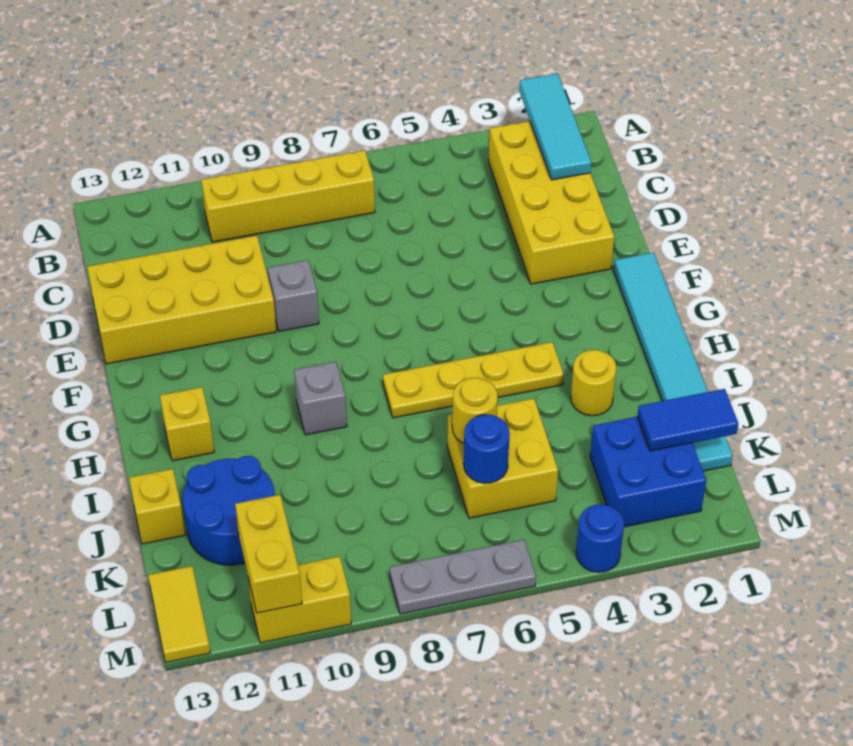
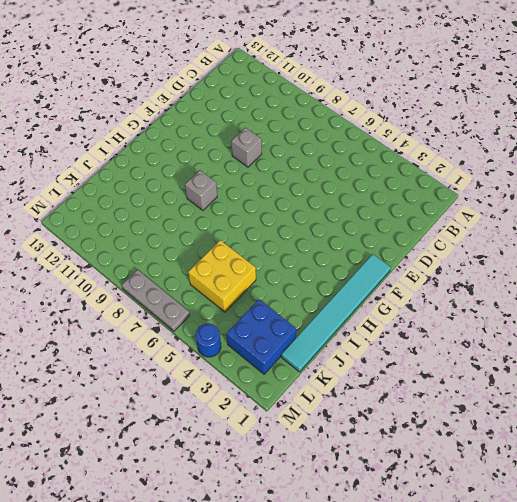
none -> yellow brick B2:E3 level 1
none -> yellow brick B7:B10 level 1
none -> yellow brick D10:E13 level 1

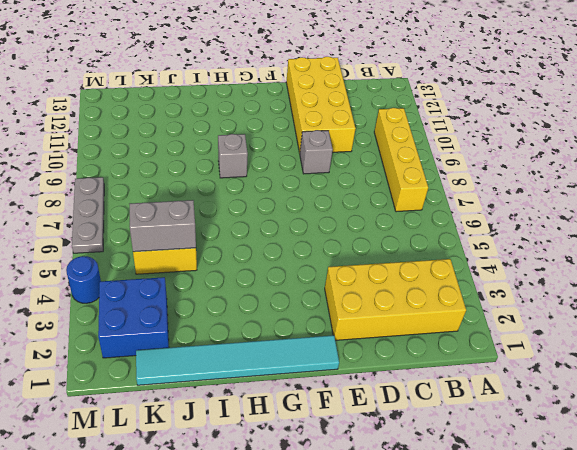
grey brick J5:K5 level 2 -> none
none -> yellow plate H4:H7 level 1
none -> yellow brick H12 level 1
none -> yellow round brick I3 level 1

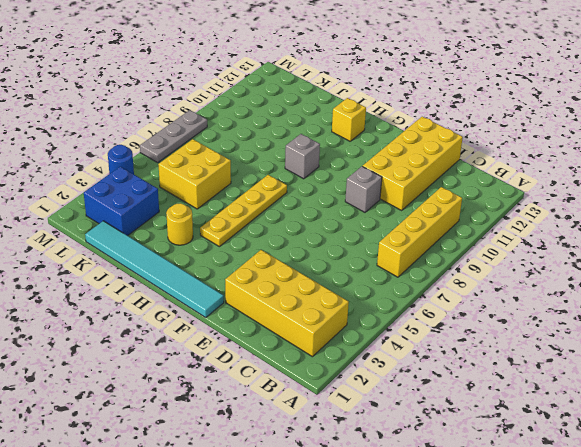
none -> blue round brick J11:K12 level 1
none -> yellow brick J13 level 1
none -> yellow tile L13:M13 level 1

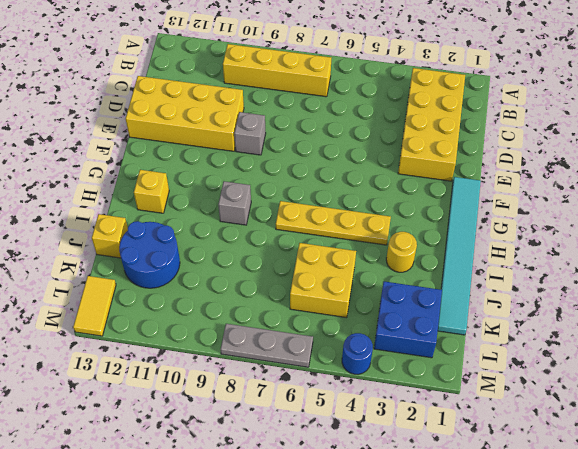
none -> yellow brick M10:M11 level 1
none -> cyan tile A2:C2 level 2
none -> yellow round brick J6 level 2

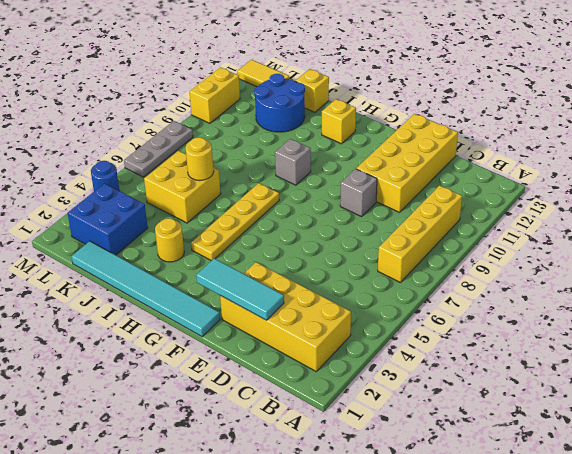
cyan tile D2:F2 level 2 -> cyan tile A2:C2 level 2
none -> blue tile K1:K2 level 2
none -> blue round brick K6 level 2
none -> yellow brick L11:M11 level 2

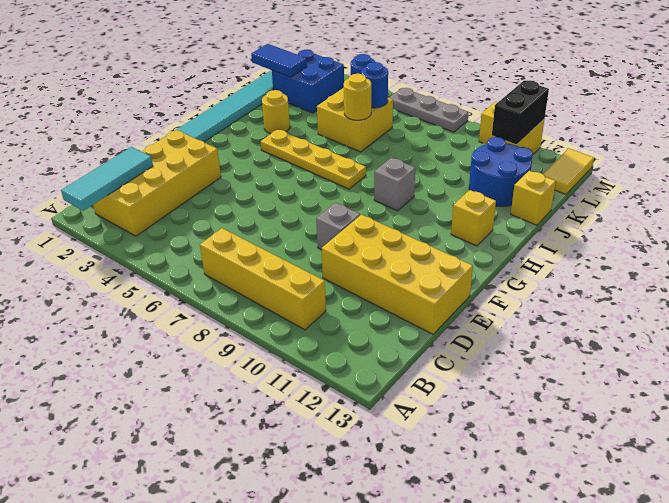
black brick L11:M11 level 2 -> yellow brick L11:M11 level 2

